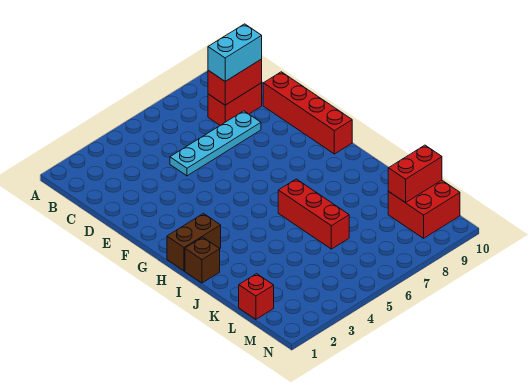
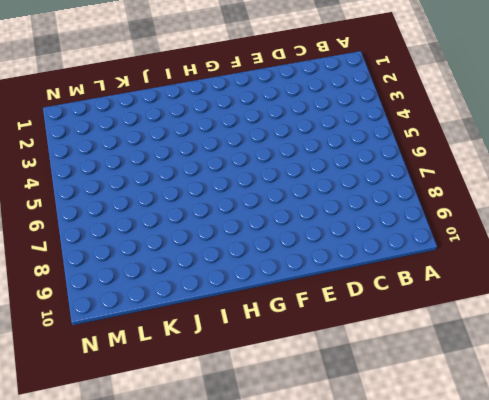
none -> red brick C8:C9 level 1
none -> cyan plate D5:D8 level 1

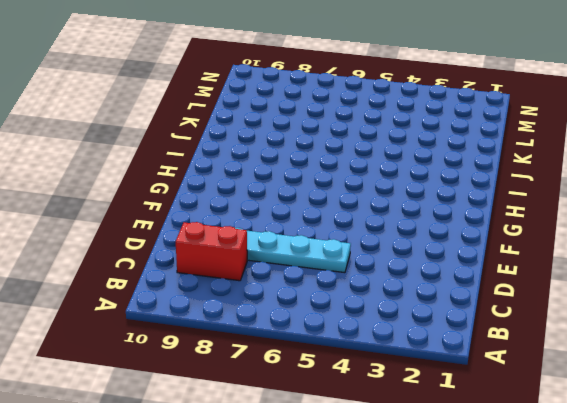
none -> red brick D10:G10 level 1
none -> brown brick H1:H2 level 1

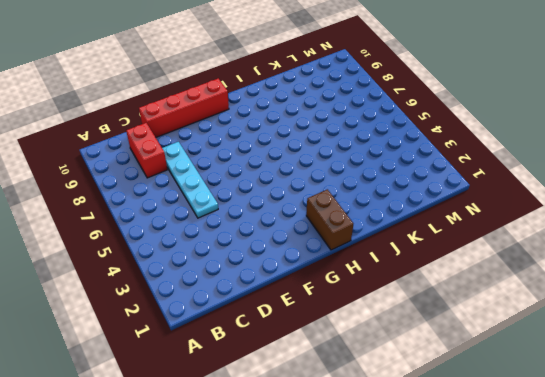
none -> brown brick I1 level 1
none -> red brick I6:K6 level 1

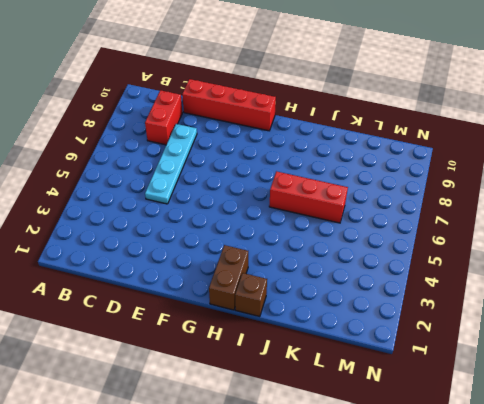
none -> red brick L1 level 1
none -> red brick L9:M10 level 1

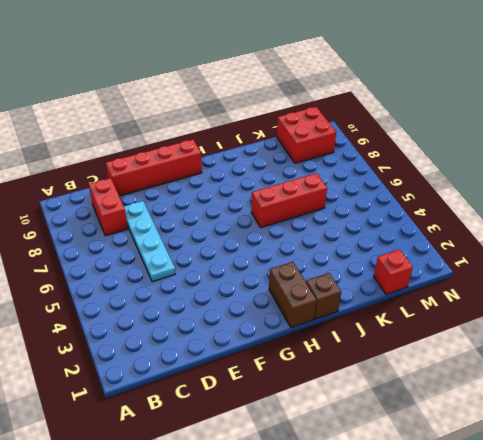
none -> red brick C8:C9 level 2
none -> red brick L9:L10 level 2

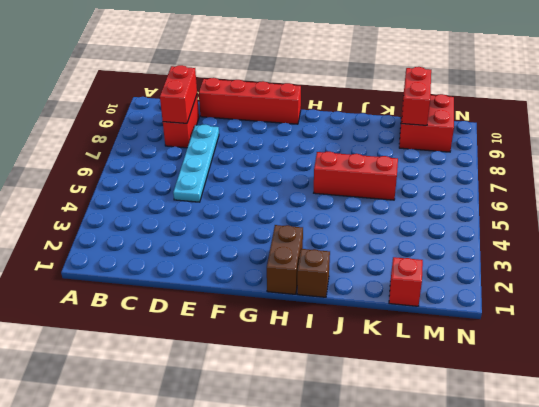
none -> cyan brick C8:C9 level 3

